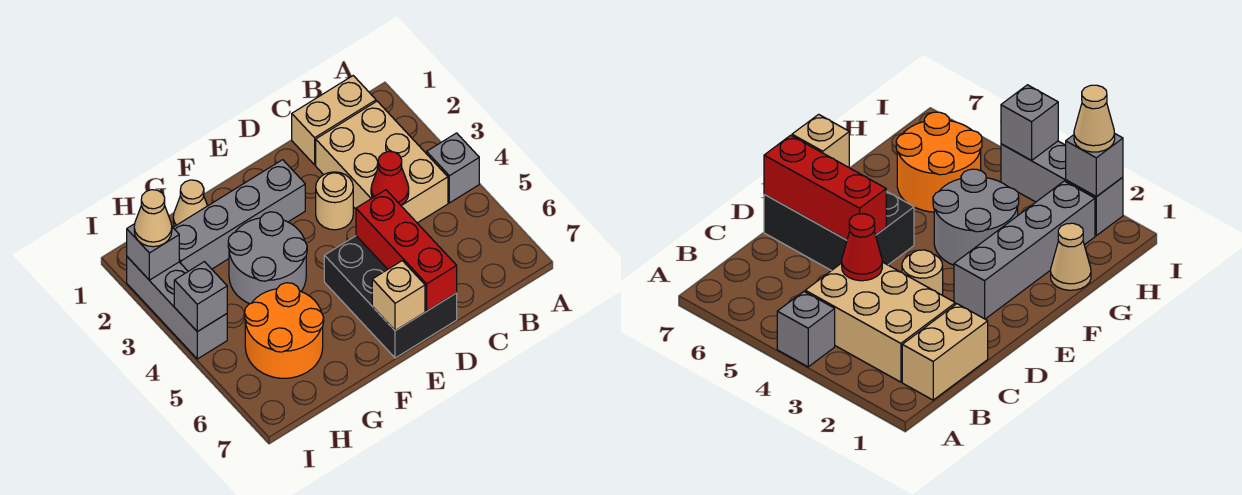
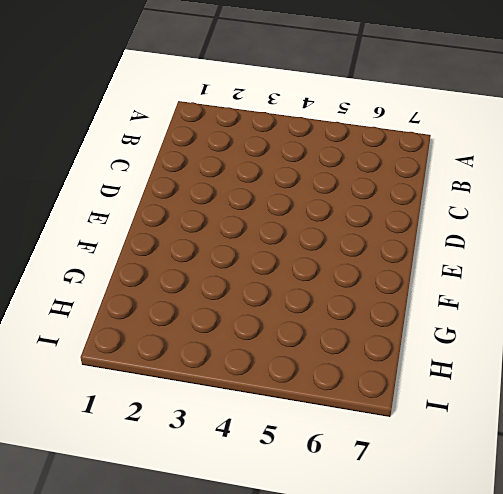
none -> grey brick A4 level 1
none -> tan brick B1:C1 level 1
none -> tan brick B2:C4 level 1

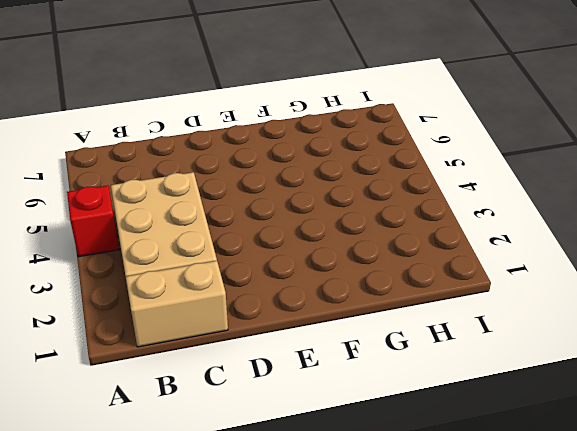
red brick A4 level 1 -> grey brick A4 level 1
none -> tan round brick D3 level 1
none -> black brick D5:E7 level 1
none -> grey brick E2:H2 level 1

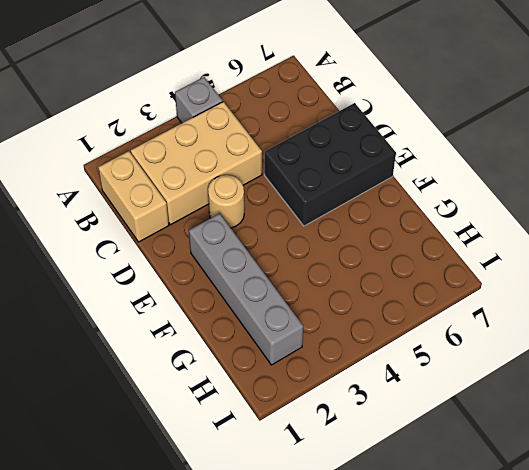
none -> grey round brick F3:G4 level 1
none -> tan cone G1 level 1
none -> orange round brick G5:H6 level 1

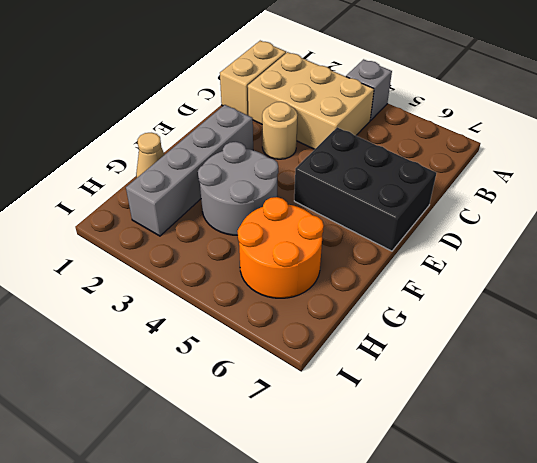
none -> grey brick I2:I4 level 1
none -> red cone C4 level 2
none -> red brick D5:D7 level 2

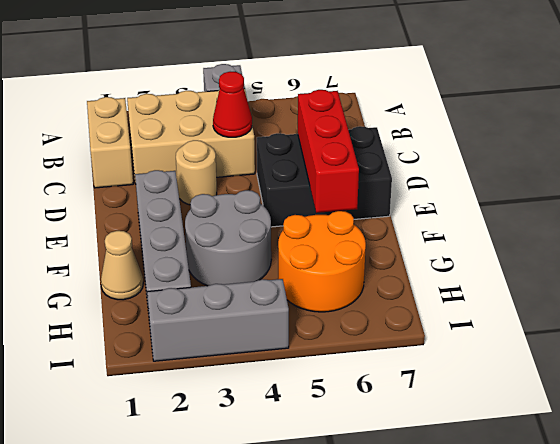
red brick D6:F6 level 2 -> red brick D5:D7 level 2
none -> tan brick E7 level 2
none -> grey brick I2 level 2
none -> grey brick I4 level 2

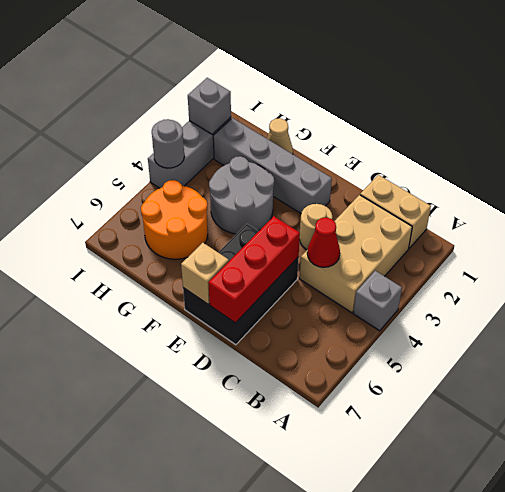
grey round brick I4 level 2 -> grey brick I4 level 2
none -> tan cone I2 level 3

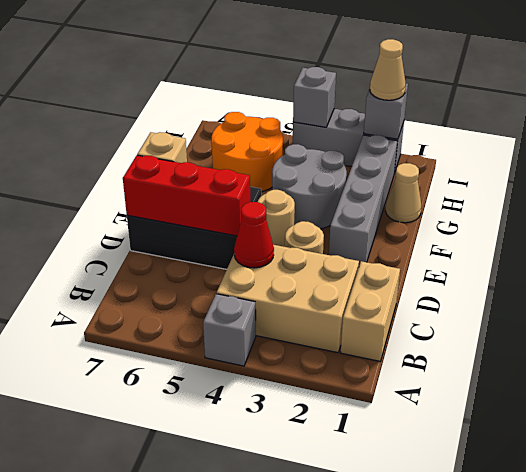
tan round brick E4 level 1 -> none

